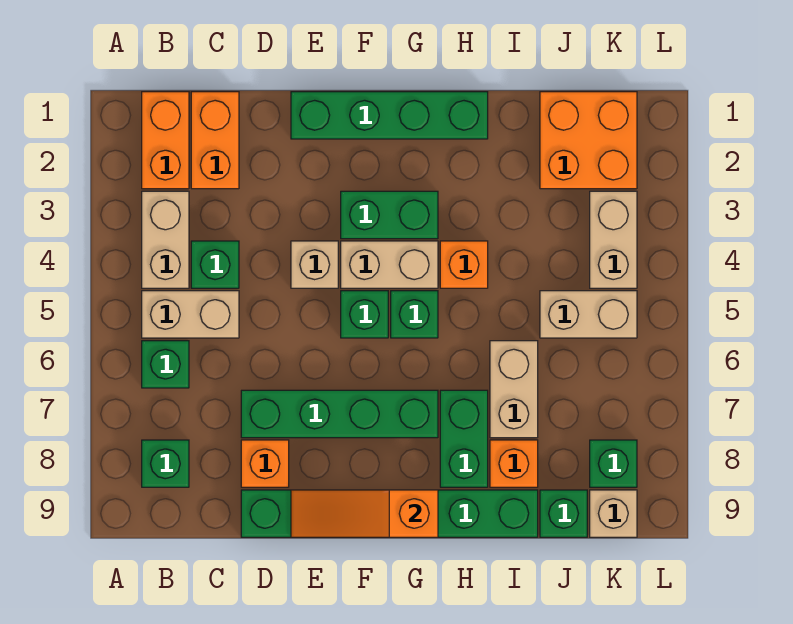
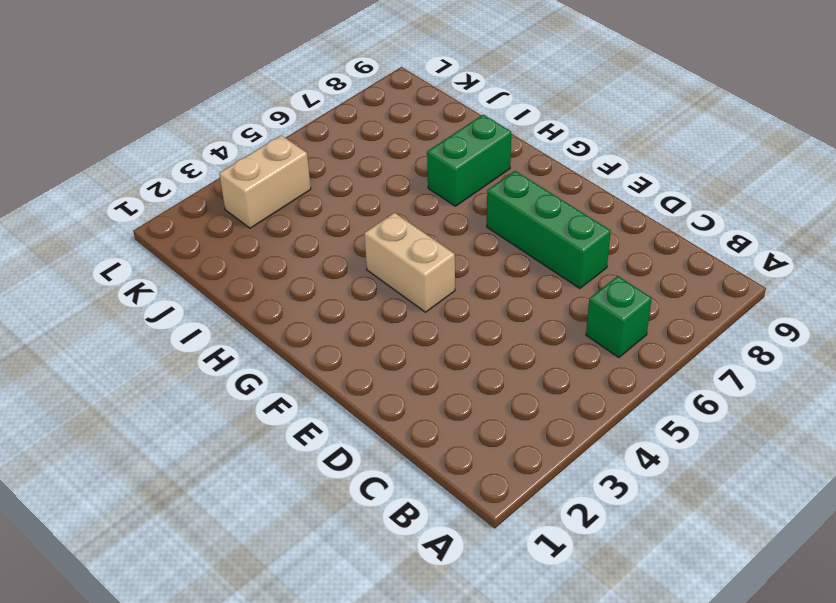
green brick D7:F7 level 1 -> green brick D7:G7 level 1
none -> orange brick B1:B2 level 1
none -> tan brick B3:B4 level 1
none -> tan brick B5:C5 level 1

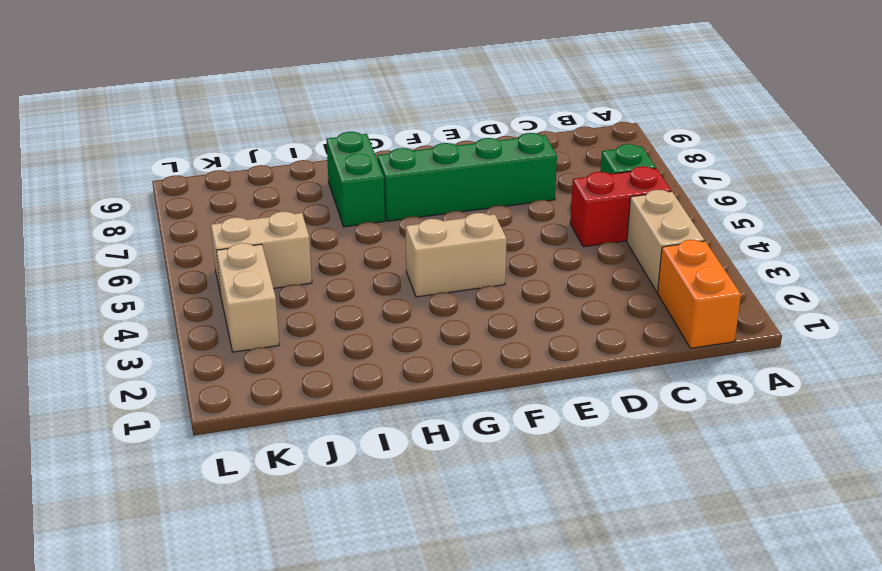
red brick B5:C5 level 1 -> tan brick B5:C5 level 1
none -> green brick B8 level 1
none -> orange brick C1:C2 level 1
none -> green brick C4 level 1

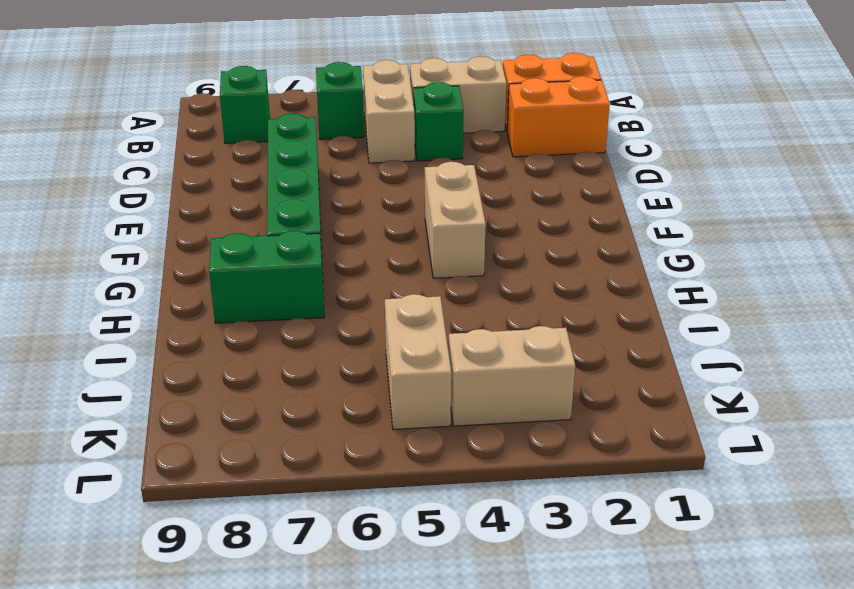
none -> orange brick D8 level 1
none -> green brick D9:I9 level 1
none -> green brick E1:H1 level 1

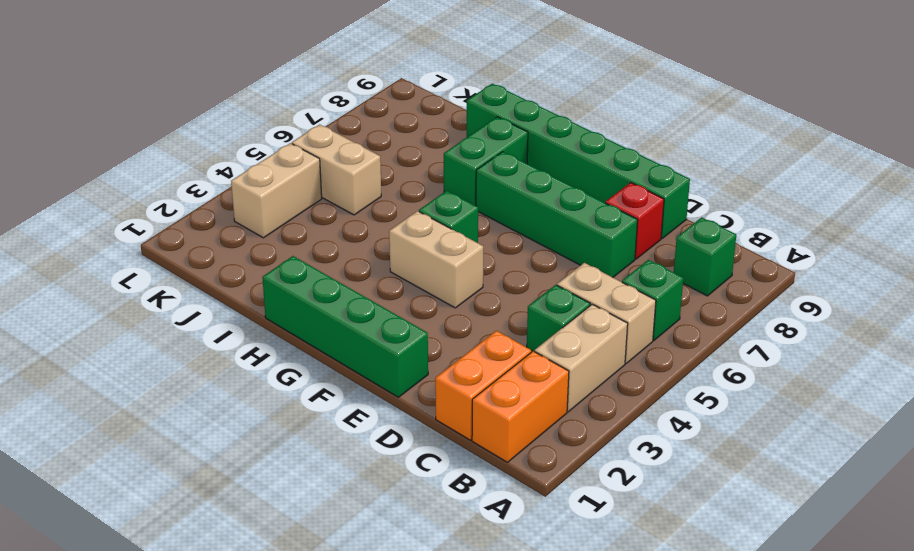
red brick D8 level 1 -> orange brick D8 level 1
none -> tan brick E4 level 1
none -> green brick F3:G3 level 1
none -> green brick F5 level 1

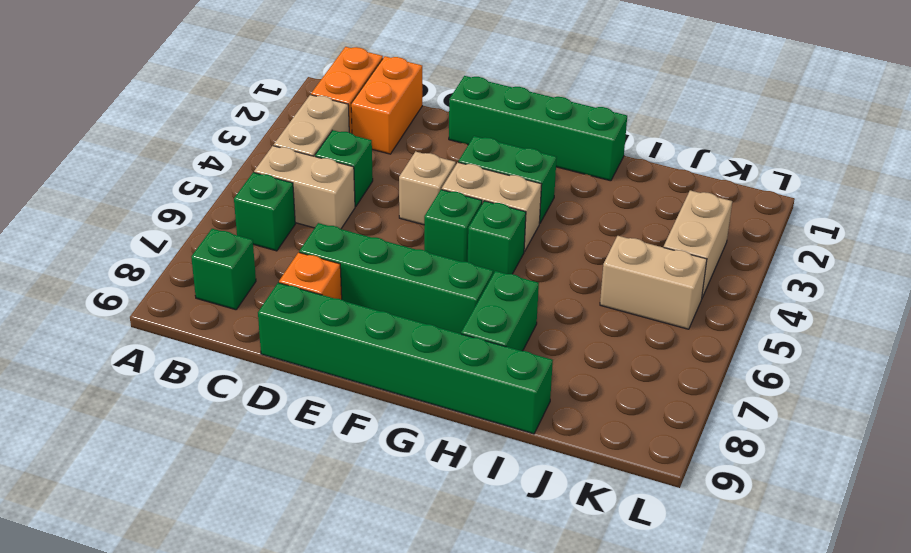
none -> orange brick H4 level 1
none -> tan brick I6:I7 level 1
none -> orange brick I8 level 1

